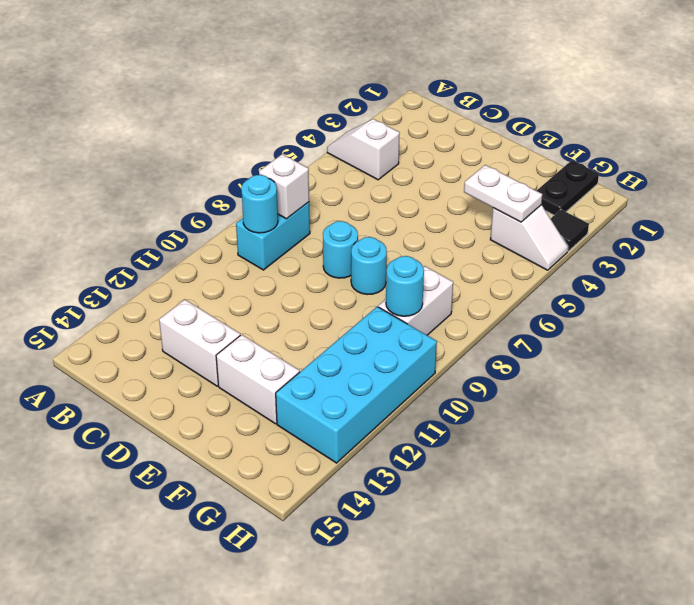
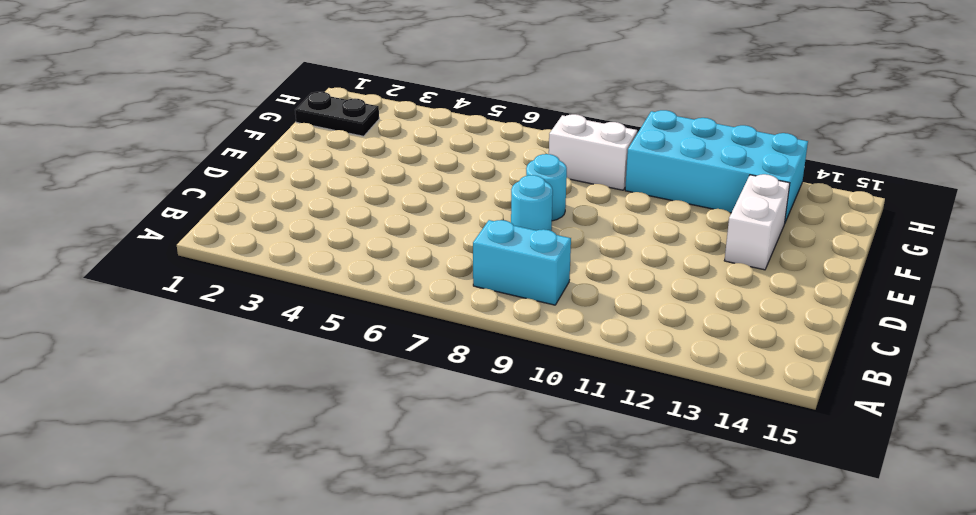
none -> white slope A4:B4 level 1 top B
none -> white brick C13:D13 level 1
none -> white slope G4:H4 level 1 top G

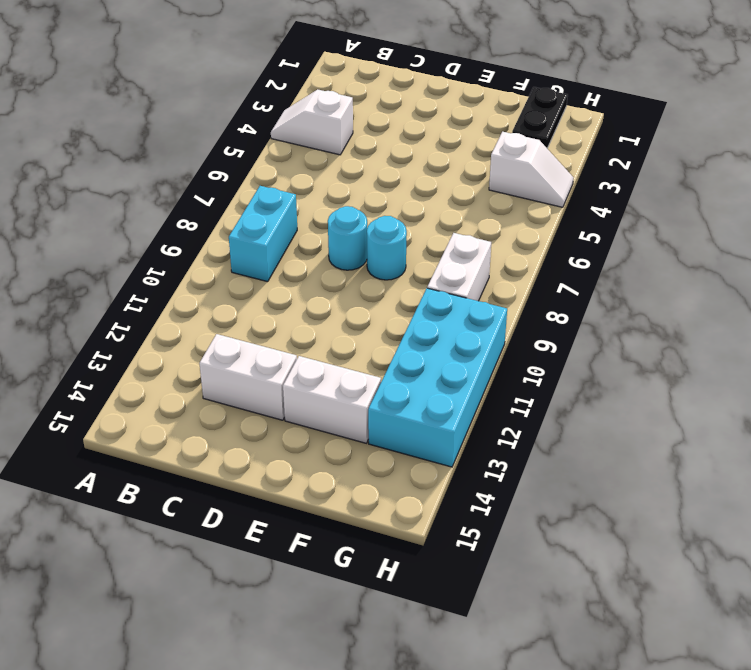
none -> black tile H3 level 1
none -> white brick B8 level 2
none -> cyan round brick B9 level 2

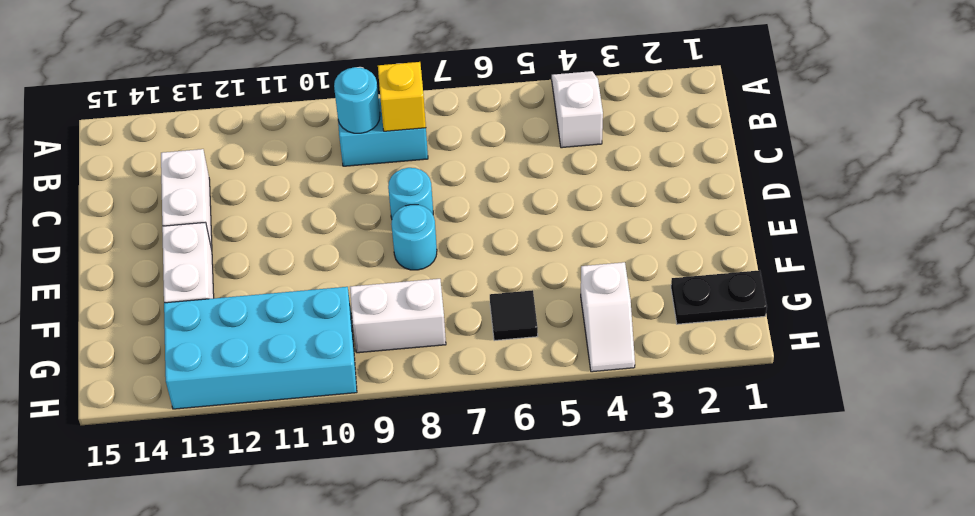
yellow brick B8 level 2 -> white brick B8 level 2
black tile G6 level 1 -> black tile H3 level 1
none -> white plate F4:G4 level 2
none -> cyan round brick G9 level 2

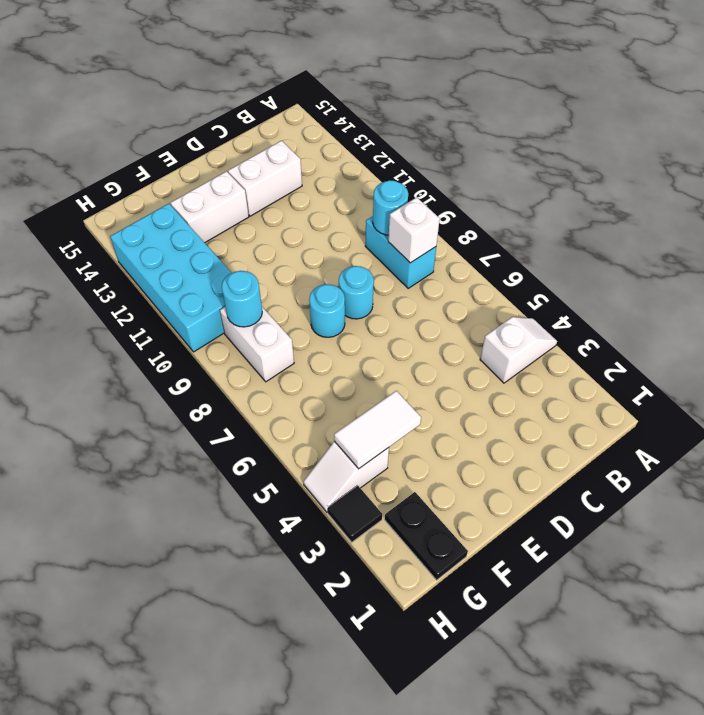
white tile F4:G4 level 2 -> white plate F4:G4 level 2

